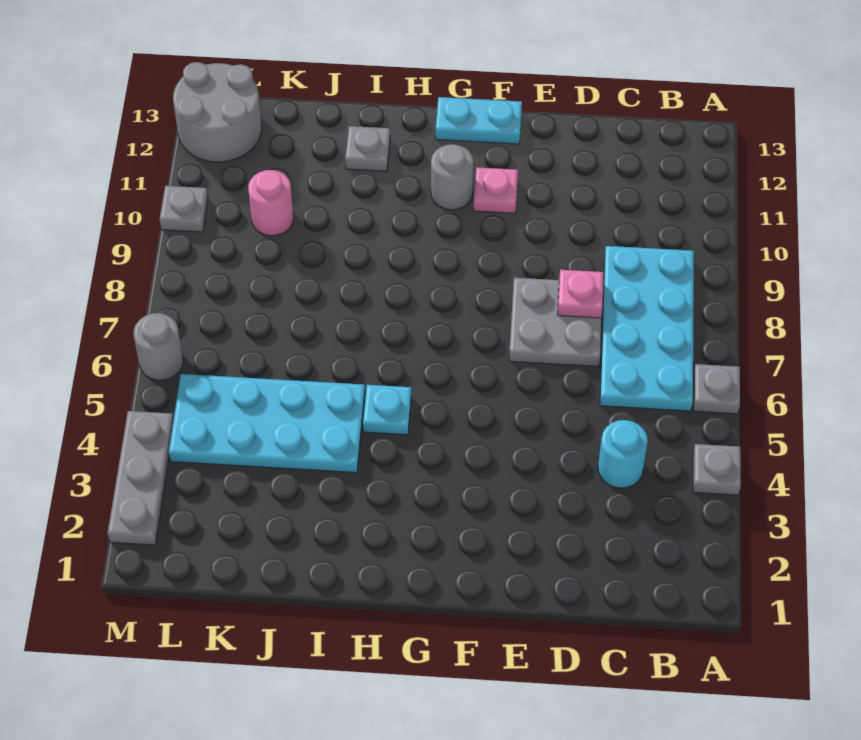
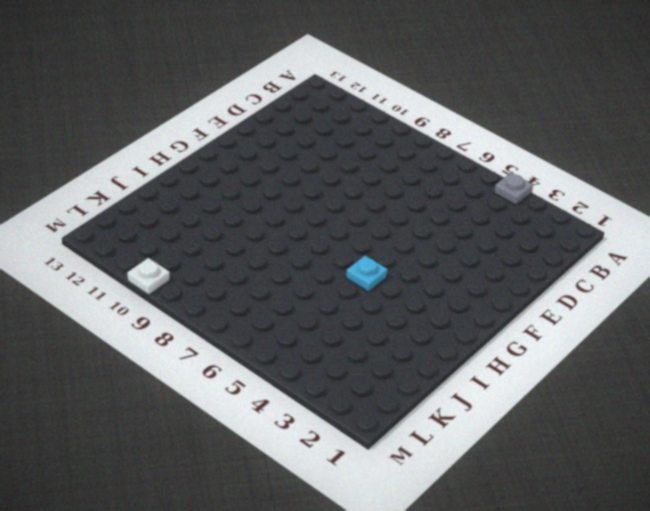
white plate M10 level 1 -> grey plate M10 level 1
none -> grey plate A6 level 1
none -> cyan plate B6:C9 level 1
none -> cyan round brick C4 level 1

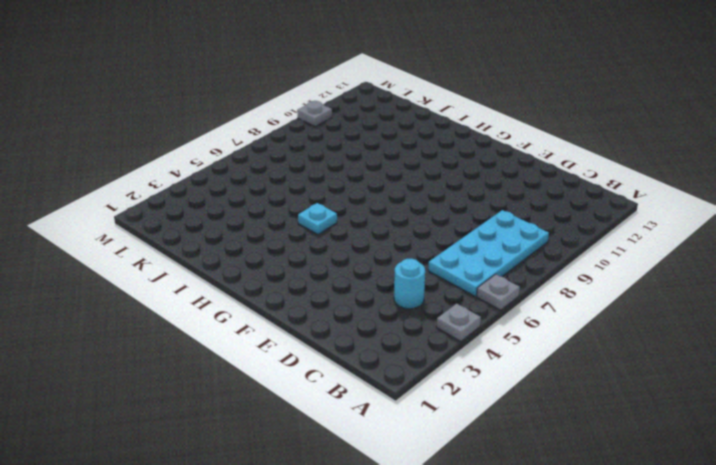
none -> grey plate D7:E8 level 1
none -> pink plate F11 level 1
none -> cyan plate F13:G13 level 1

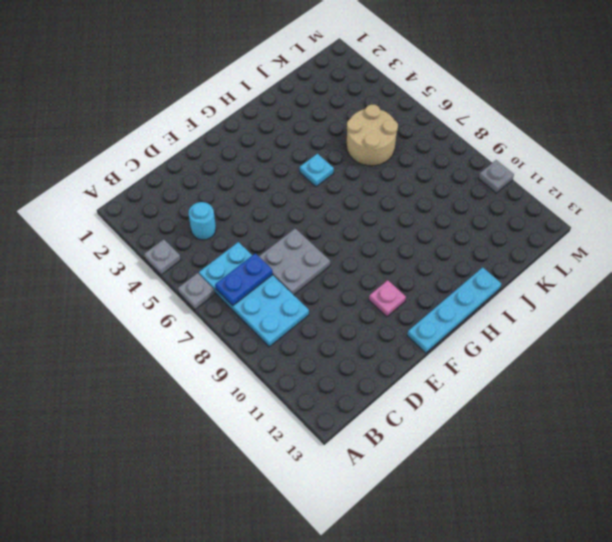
blue plate B7:C7 level 2 -> none
cyan plate F13:I13 level 1 -> cyan plate F13:G13 level 1
tan round brick J5:K6 level 1 -> cyan plate I4:L5 level 1
none -> grey round brick G11 level 1
none -> grey plate I12 level 1
none -> pink round brick K10 level 1

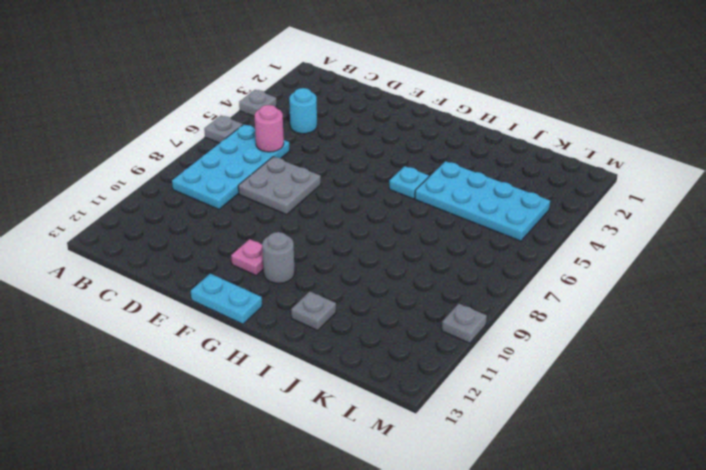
pink round brick C6 level 2 -> pink round brick K10 level 1
none -> grey round brick L12:M13 level 1
none -> grey plate M2:M4 level 1
none -> grey round brick M6 level 1

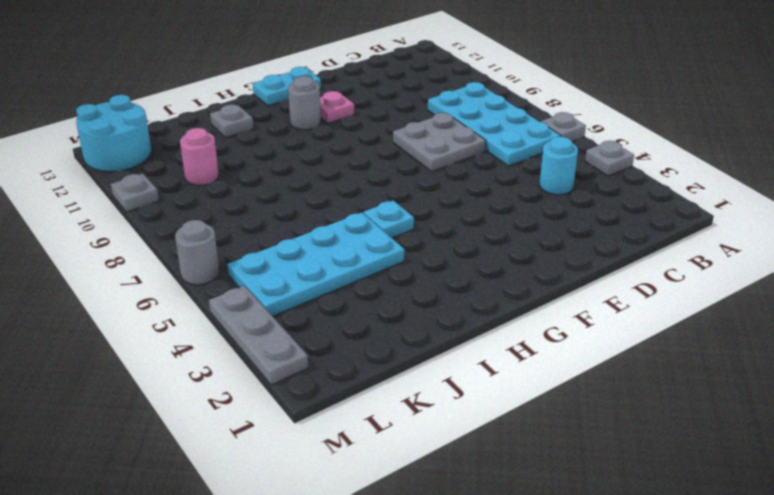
cyan round brick L12:M13 level 1 -> grey round brick L12:M13 level 1
none -> pink plate D8 level 2

